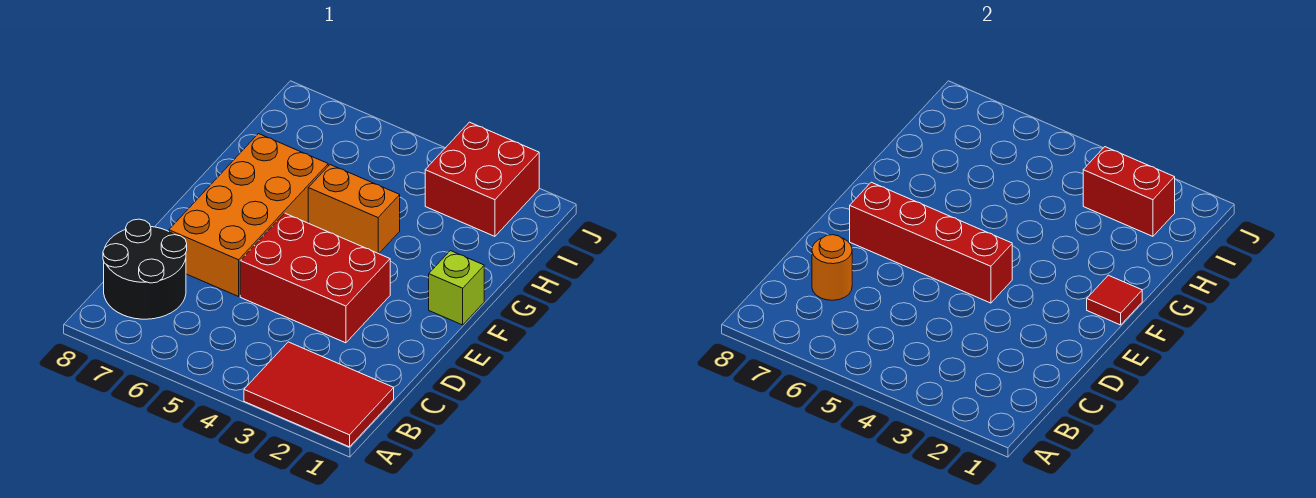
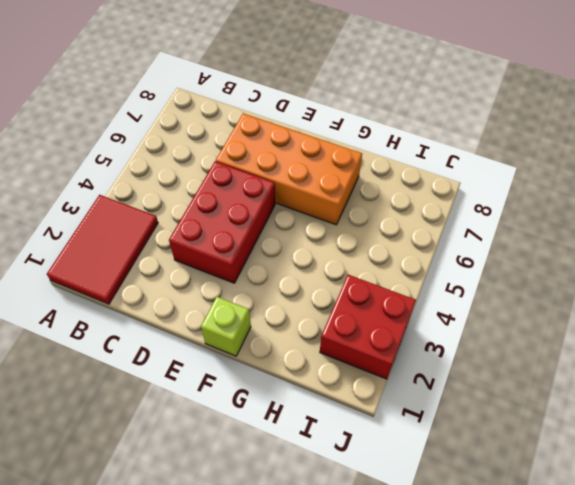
none -> black round brick B7:C8 level 1
none -> orange brick G4:G5 level 1

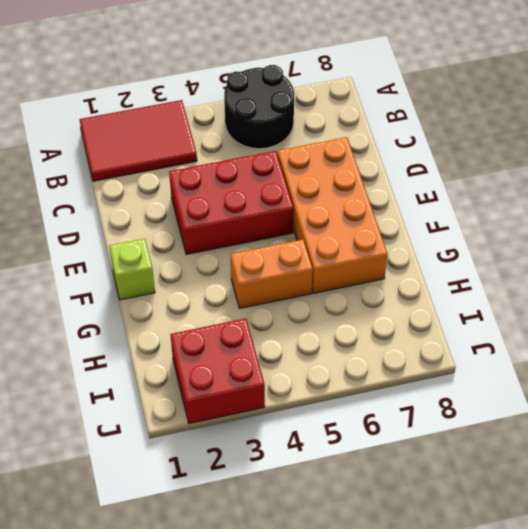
black round brick A5:B6 level 1 -> black round brick B7:C8 level 1
none -> orange round brick C7 level 2
none -> red brick E4:E7 level 2

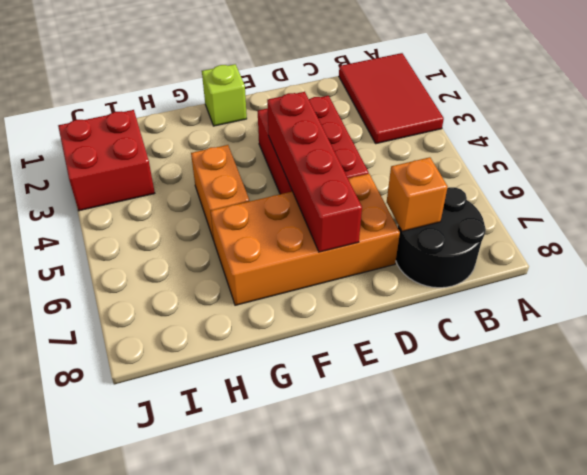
orange brick C7 level 2 -> orange round brick C7 level 2
none -> red tile F1 level 2
none -> red brick I2:I3 level 2

